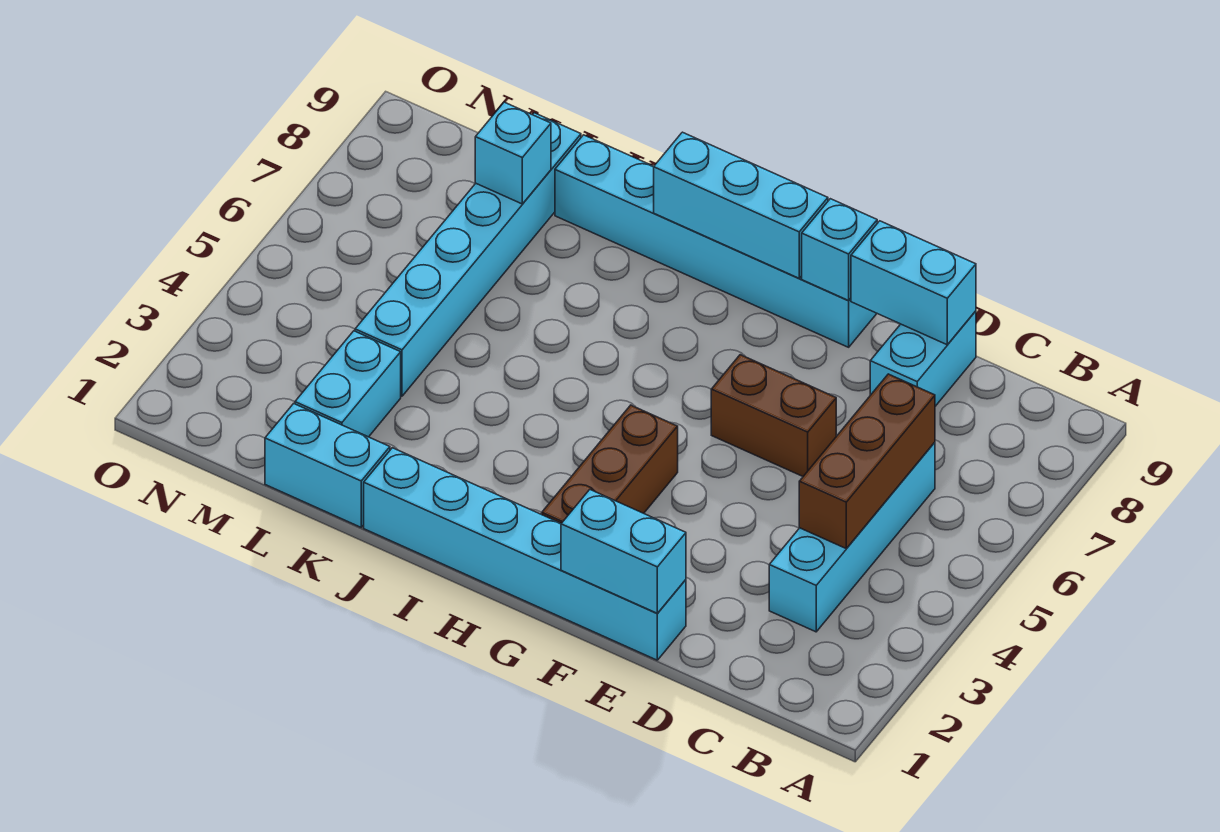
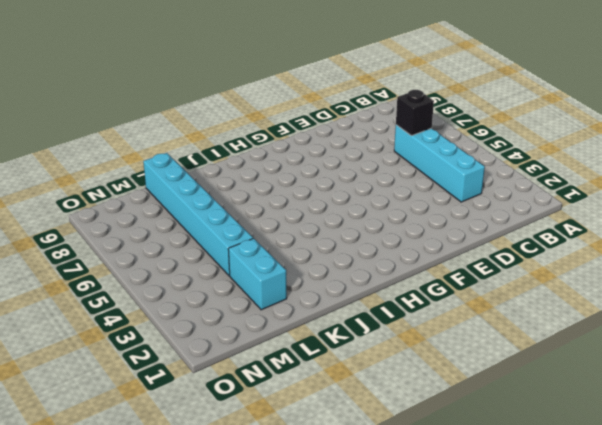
black brick C6 level 2 -> brown brick C4:C6 level 2
none -> cyan brick D8:D9 level 1
none -> cyan brick E1:J1 level 1
none -> brown brick E6:F6 level 1

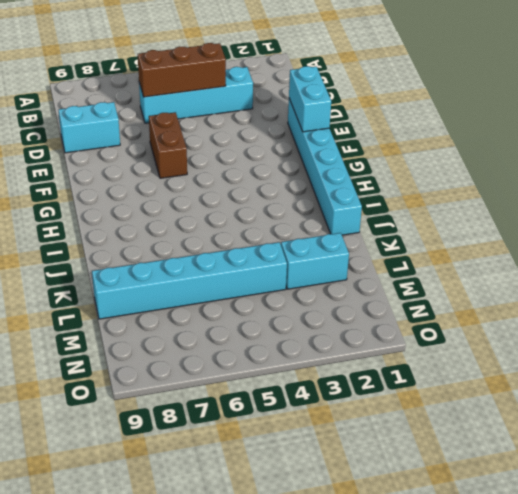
none -> cyan brick F9:K9 level 1
none -> brown brick G2:G4 level 1
none -> cyan brick K1:L1 level 1

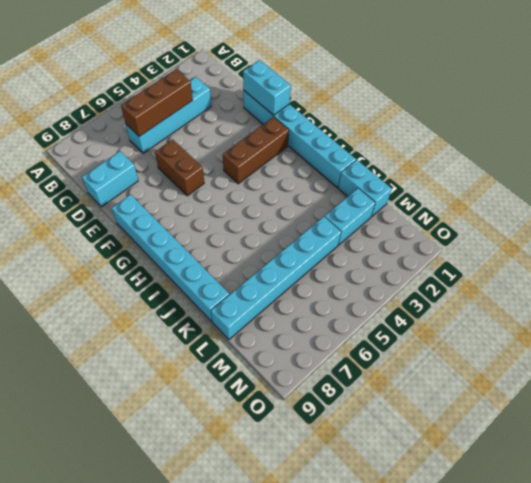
none -> cyan brick D9:E9 level 2
none -> cyan brick F9 level 2
none -> cyan brick G9:I9 level 2

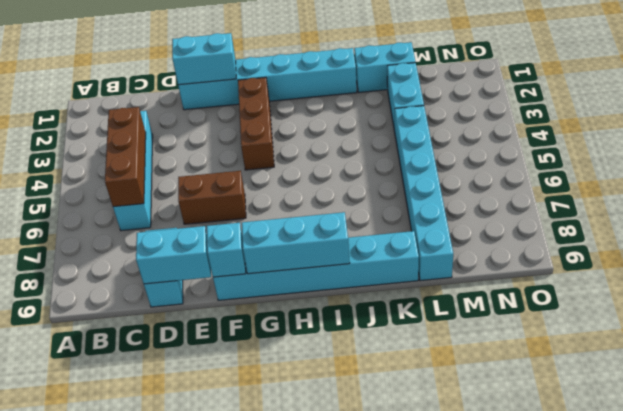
none -> cyan brick L8 level 2

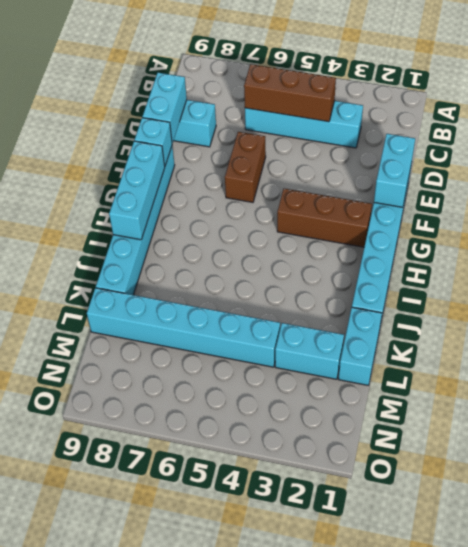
none -> cyan brick L8 level 2

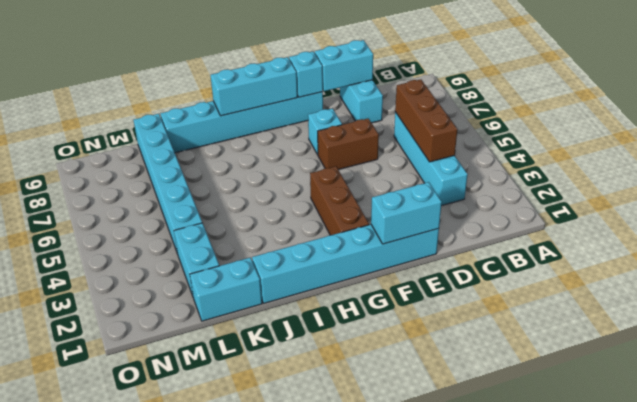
cyan brick F7 level 1 -> cyan brick L8 level 2

